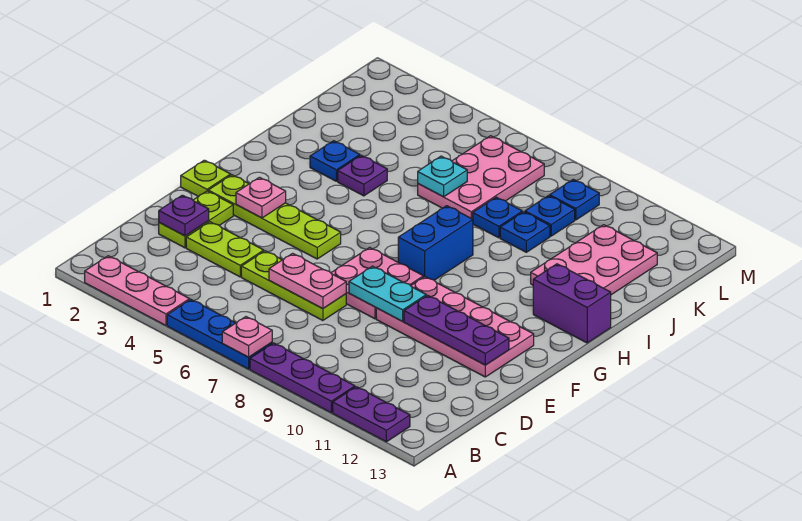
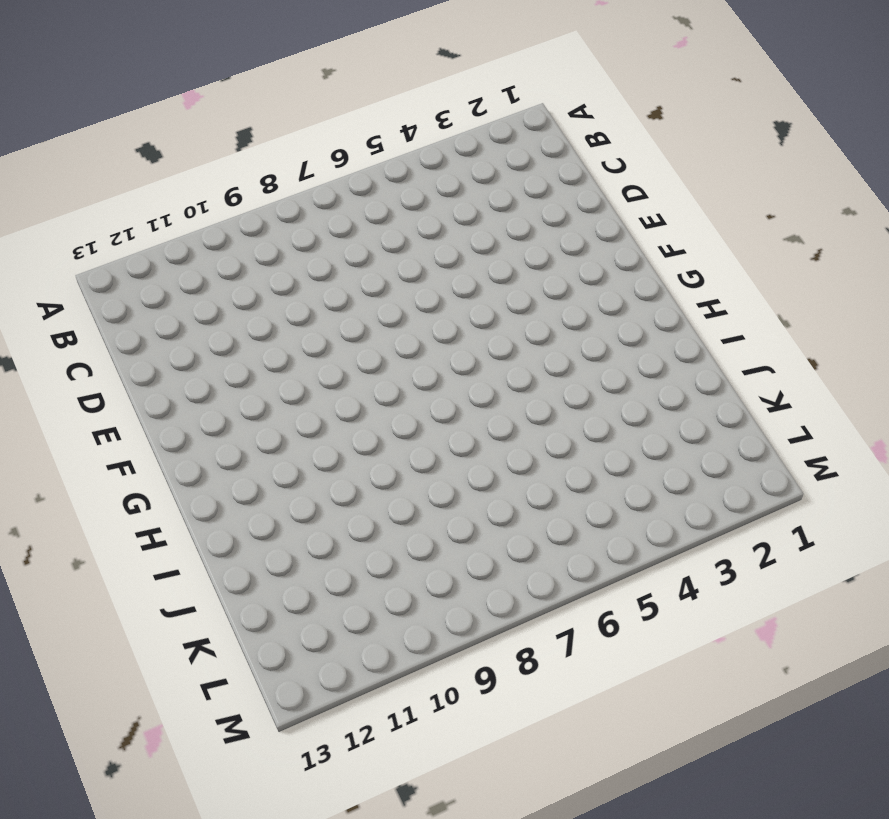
none -> pink plate A2:A4 level 1
none -> blue plate A5:A7 level 1
none -> purple plate A8:A10 level 1

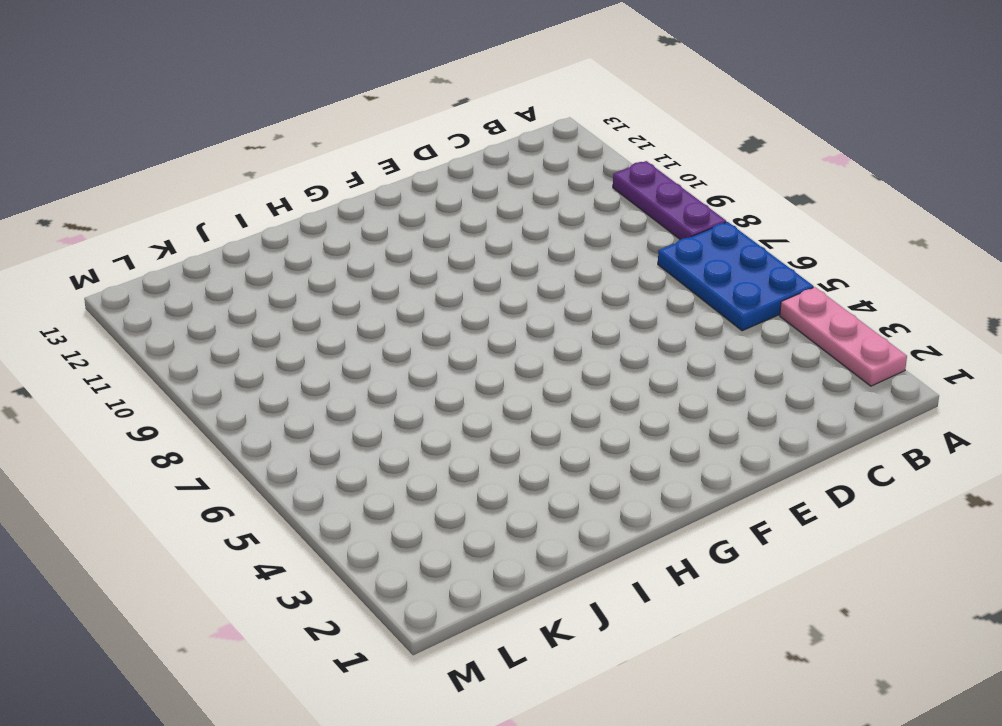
blue plate A5:B7 level 1 -> blue plate A5:A7 level 1
none -> purple plate A11:A12 level 1
none -> lime plate D2:E2 level 1
none -> lime plate D3:D4 level 1

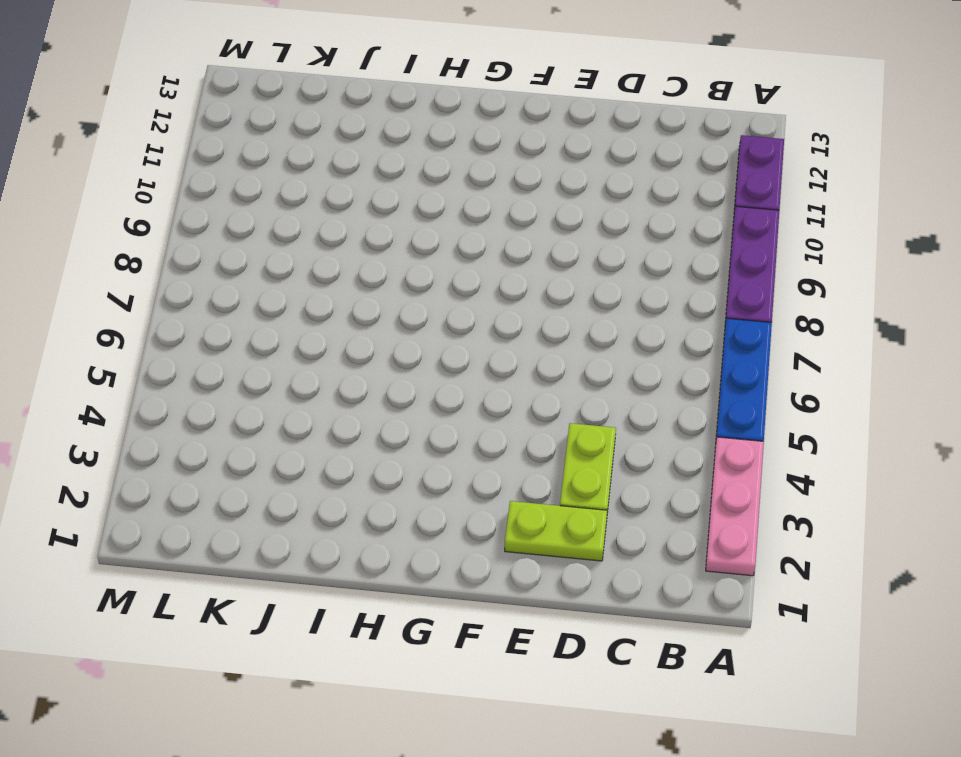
none -> lime plate D5:D7 level 1
none -> pink plate E7:F8 level 1
none -> pink plate E9:F12 level 1

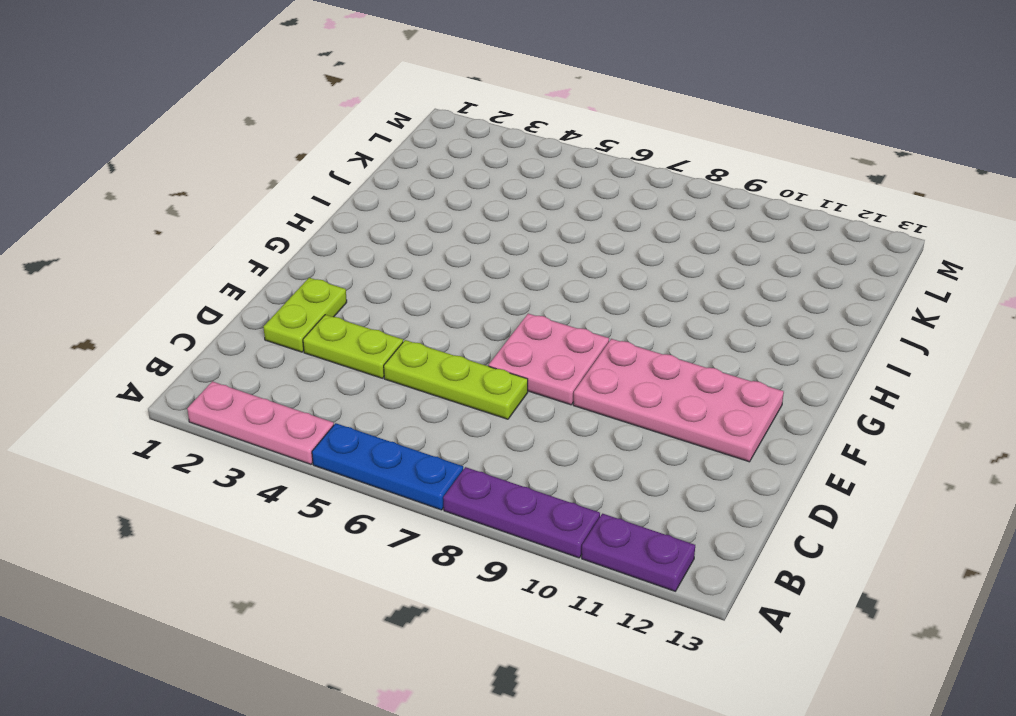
none -> lime plate F1 level 1
none -> lime plate F2:F5 level 1
none -> blue brick G8:H8 level 1

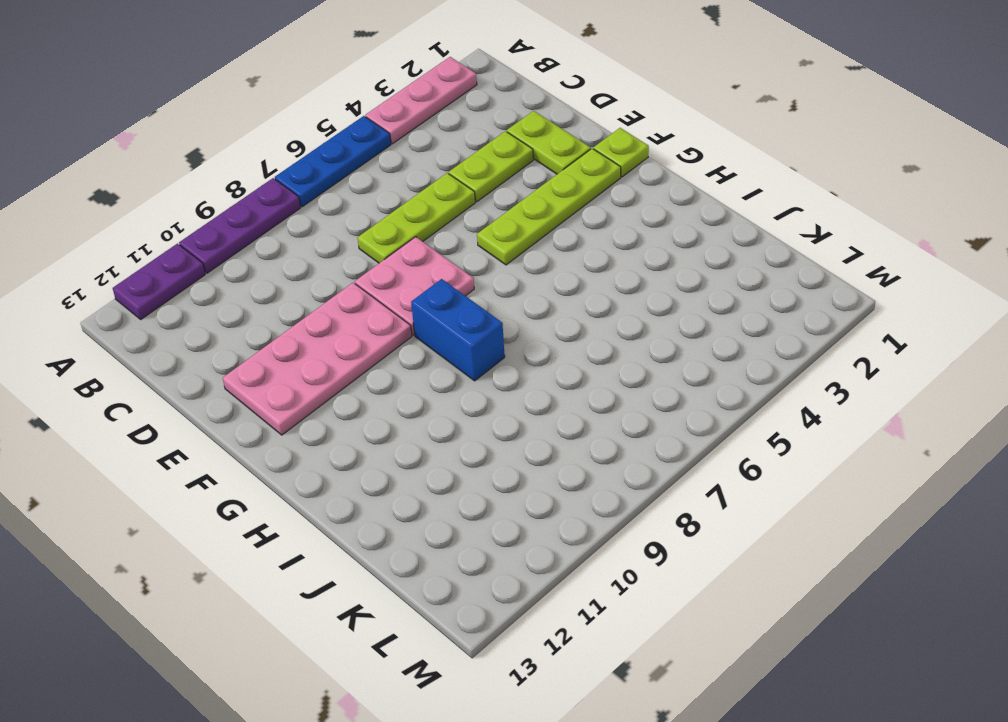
none -> purple brick H12:H13 level 1
none -> blue plate I3 level 1
none -> purple plate I4 level 1

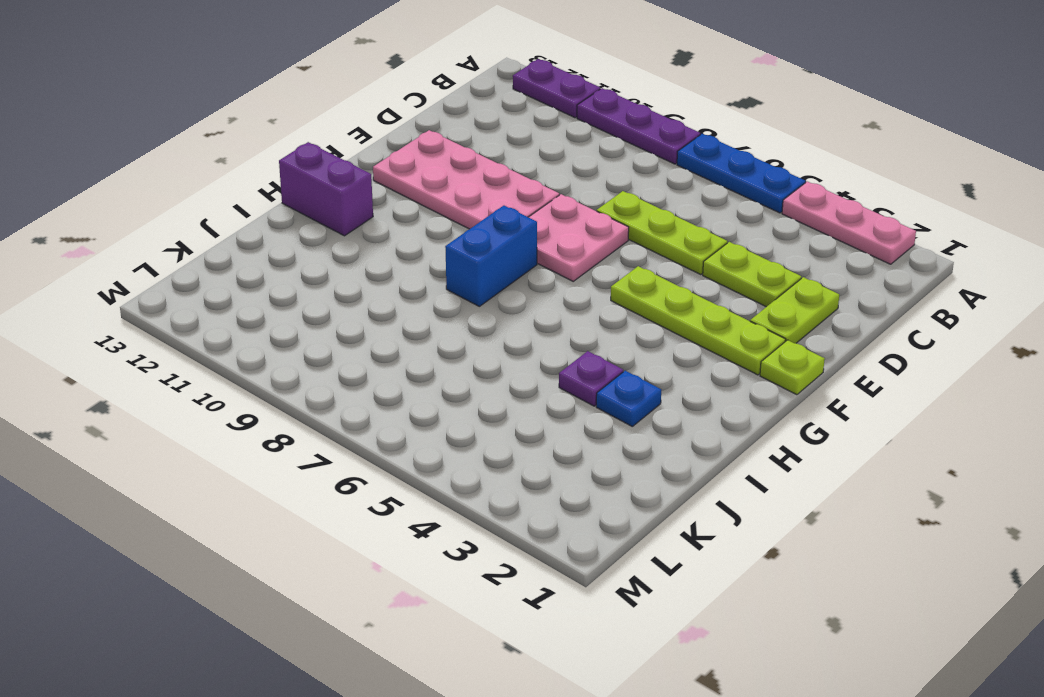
none -> pink plate I11:K12 level 1
none -> pink plate J6:L7 level 1
none -> blue plate J8 level 1

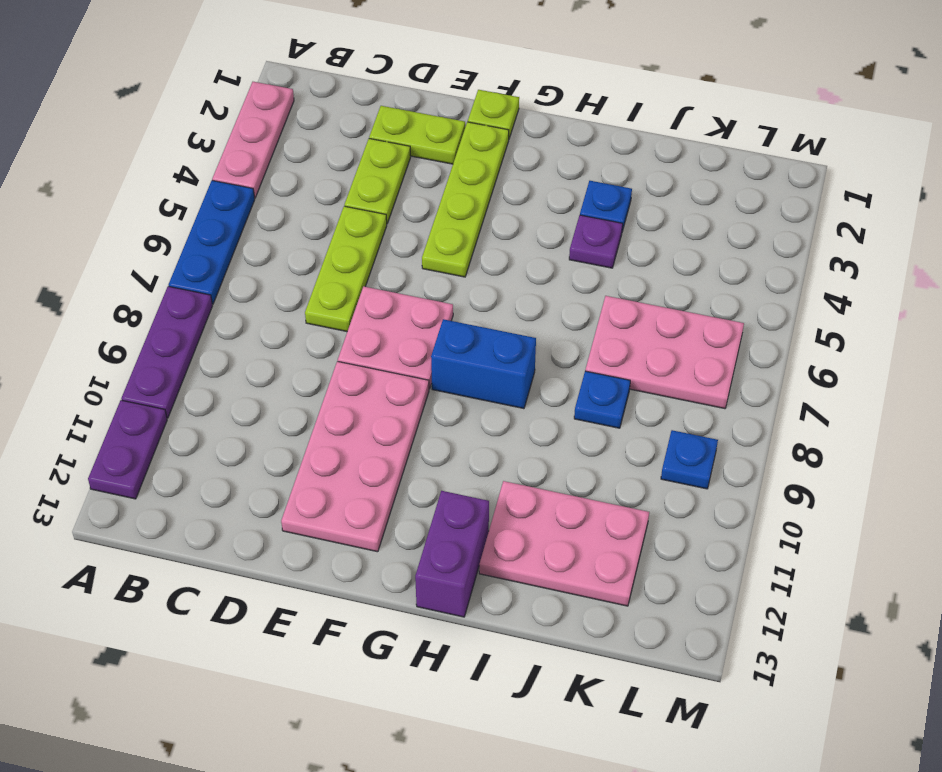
none -> blue plate J9 level 1
none -> blue plate K9 level 1
none -> pink plate A7 level 2

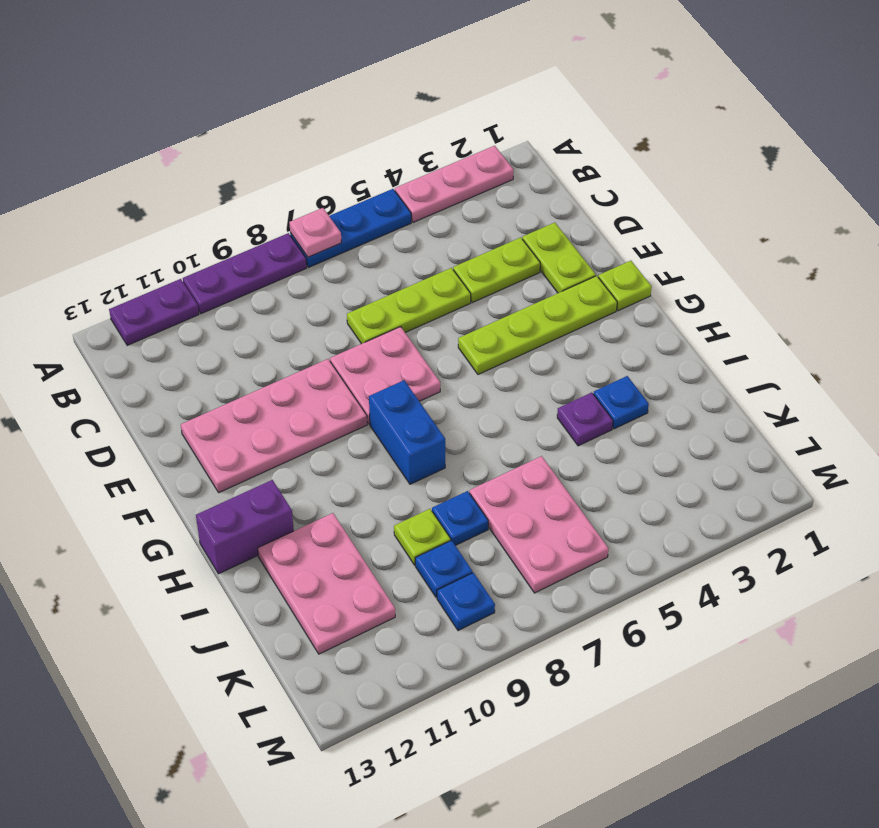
lime plate J9 level 1 -> blue plate J9 level 1
none -> purple plate D2 level 2
none -> pink plate D6:D7 level 2
none -> cyan plate E8:E9 level 2

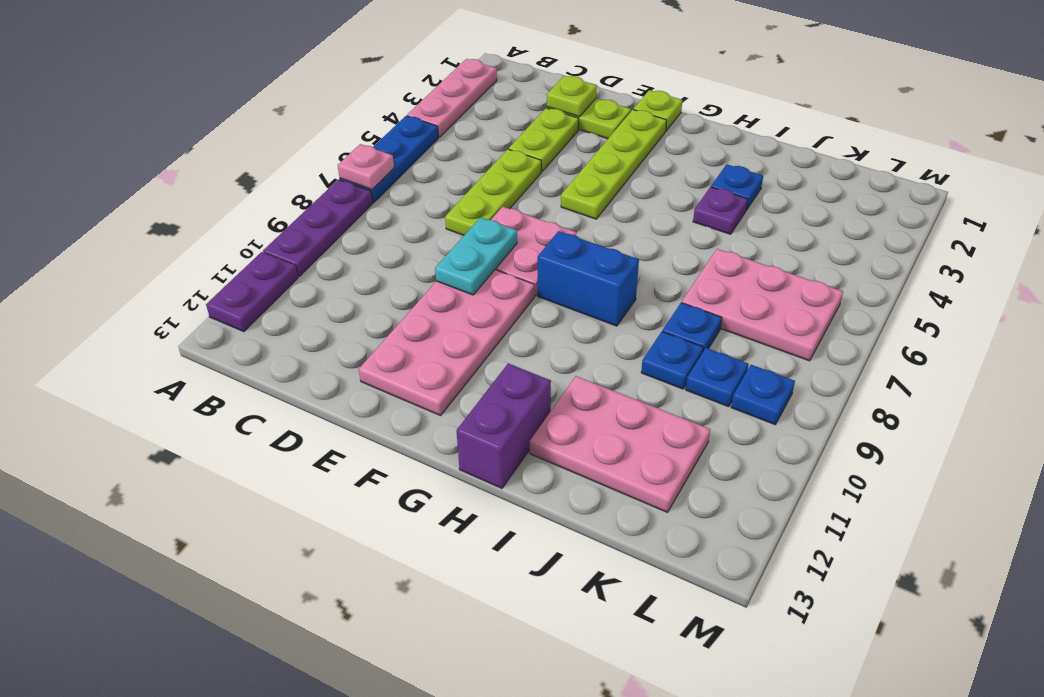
lime plate D2 level 2 -> purple plate D2 level 2
none -> pink plate D6:D7 level 2
none -> purple plate E10:E12 level 2
none -> pink plate F3 level 2

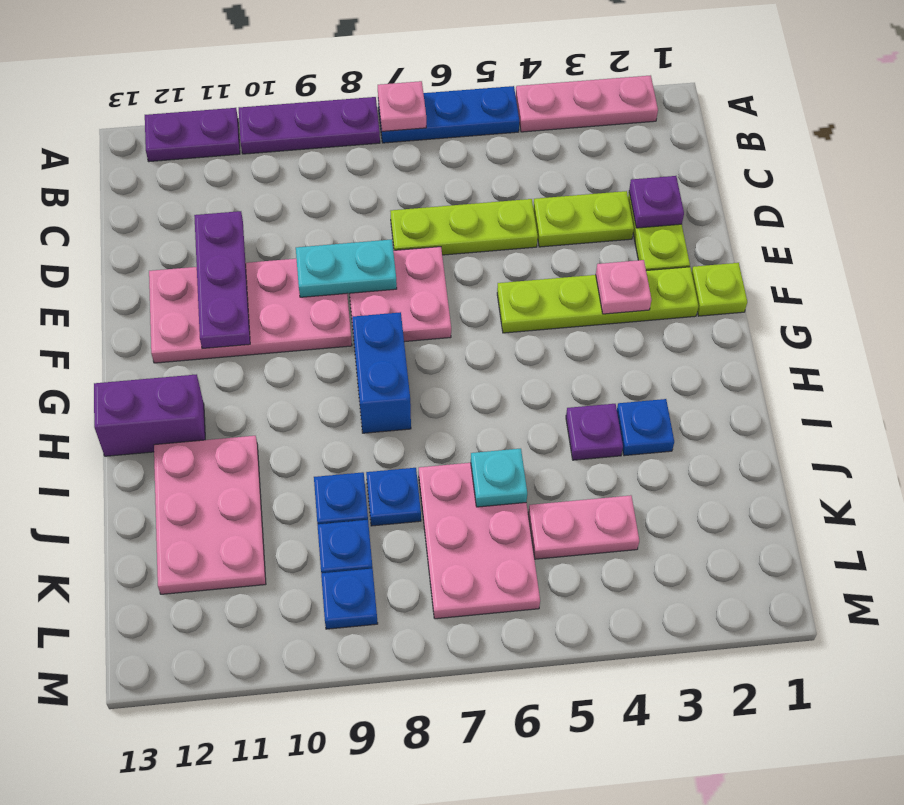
purple plate D11:F11 level 2 -> purple plate E10:E12 level 2
pink plate K4:K5 level 1 -> pink plate D6:D7 level 2

